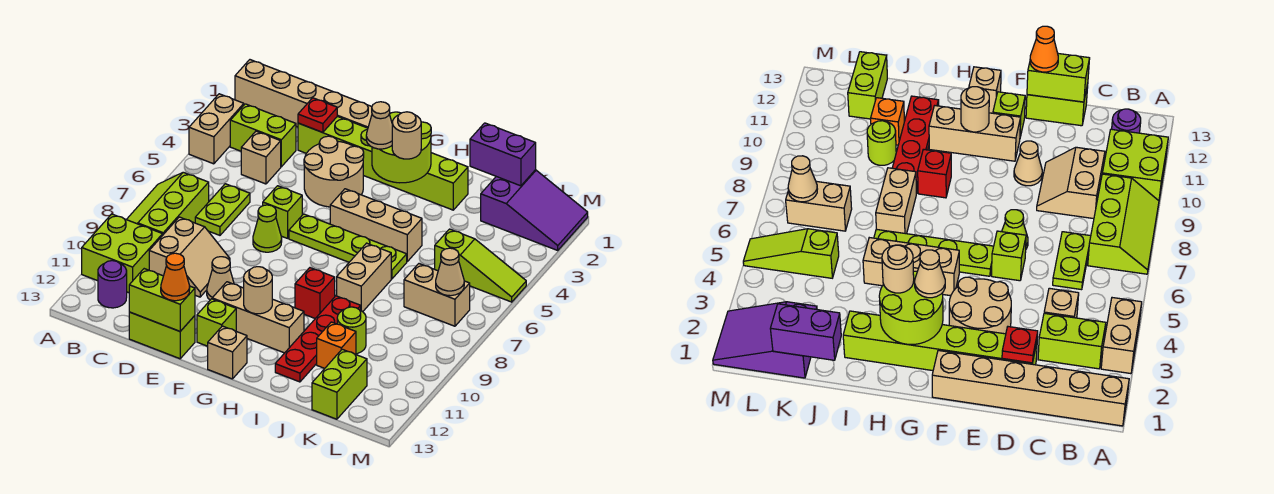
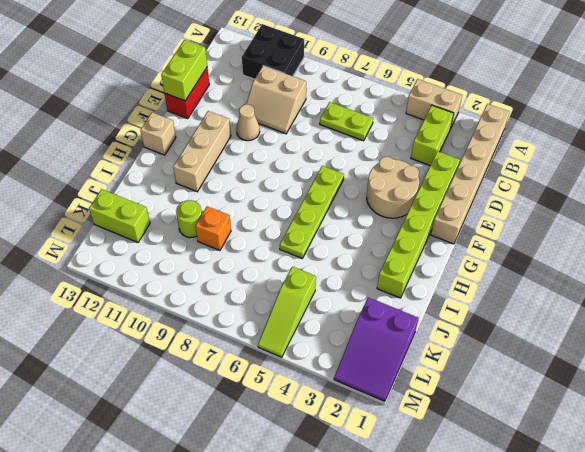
black brick A10:B11 level 1 -> lime brick A10:B11 level 1
red brick D13:E13 level 1 -> lime brick D13:E13 level 1
orange brick J9 level 1 -> orange brick J11 level 1
none -> lime slope A7:B9 level 1 top B
none -> purple round brick B12 level 1
none -> tan brick C4 level 1
none -> lime brick E6 level 1

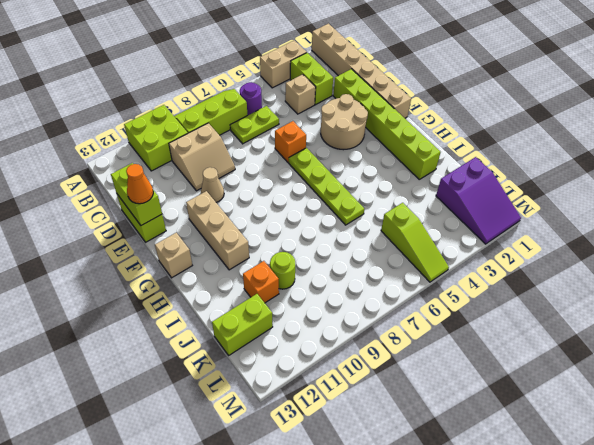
purple round brick B6 level 1 -> purple round brick B12 level 1
orange brick E6 level 1 -> lime brick E6 level 1
none -> lime cone E7 level 1
none -> lime brick F12 level 1
none -> tan brick G5:I5 level 1
none -> red brick H9 level 1

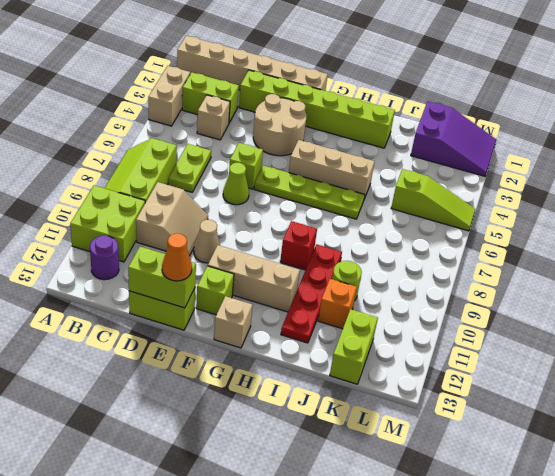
none -> tan brick I7:I8 level 1
none -> tan brick K7:L7 level 1
none -> red plate D2 level 2
none -> lime round brick G2:H3 level 2

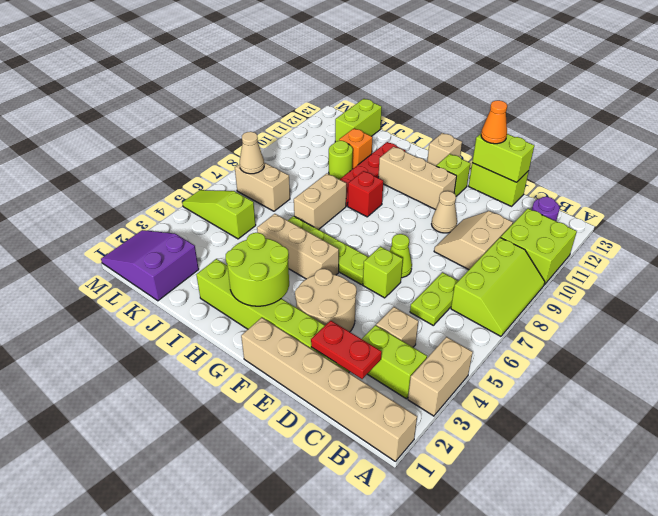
red plate C2:D2 level 2 -> red plate D2 level 2
none -> tan round brick G11 level 2
none -> purple brick J1:K1 level 2
none -> tan cone G3 level 3
none -> tan round brick H3 level 3

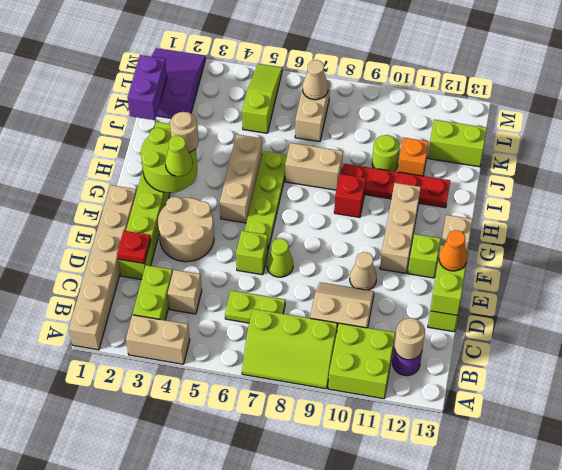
tan round brick B12 level 2 -> tan round brick G11 level 2
lime cone G3 level 3 -> tan cone G3 level 3

